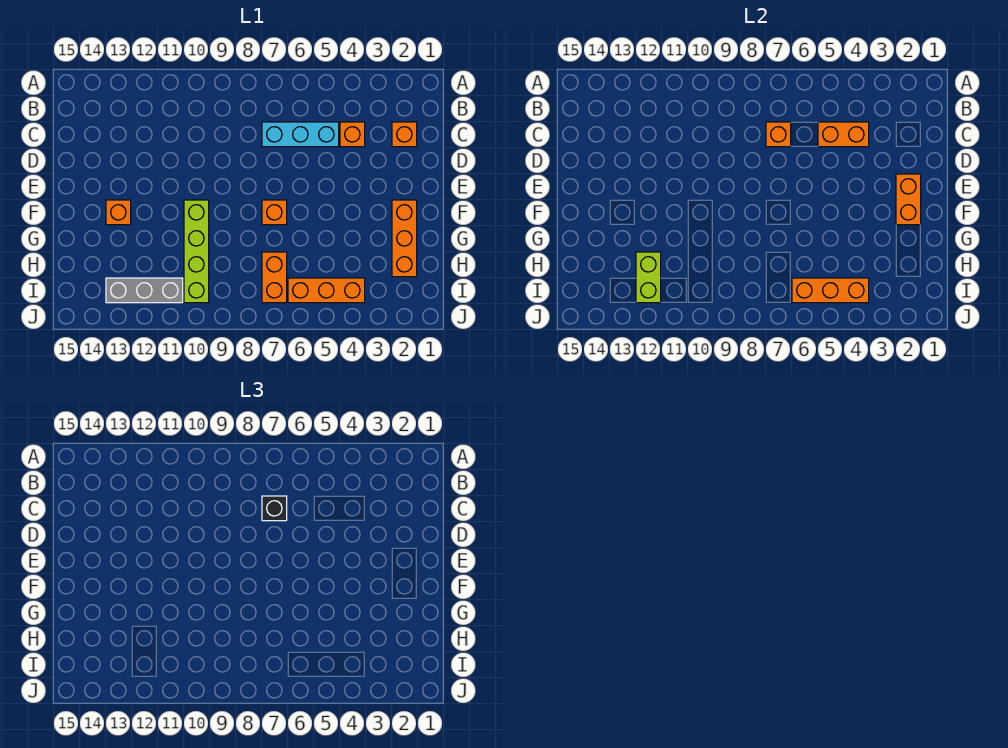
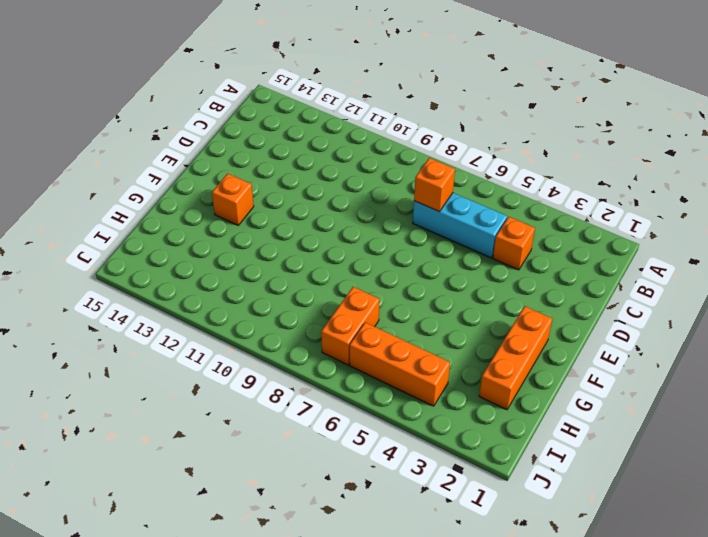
none -> orange brick C2 level 1
none -> orange brick F7 level 1
none -> lime brick F10:I10 level 1

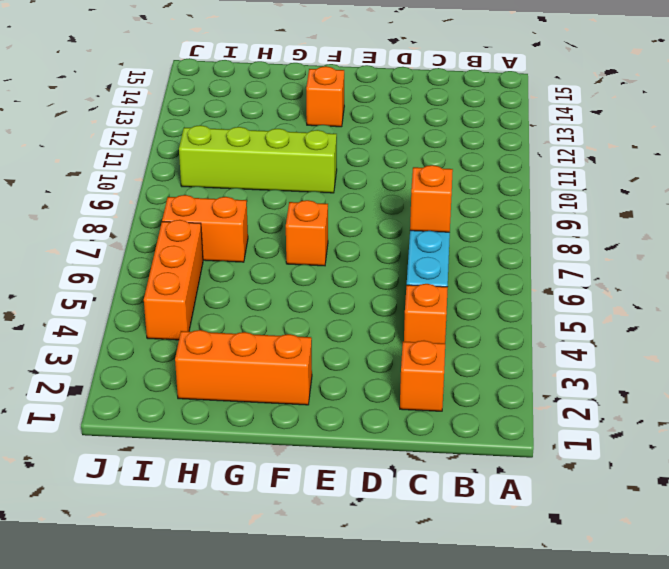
none -> grey brick I11:I13 level 1
none -> orange brick C4:C5 level 2
none -> orange brick E2:F2 level 2

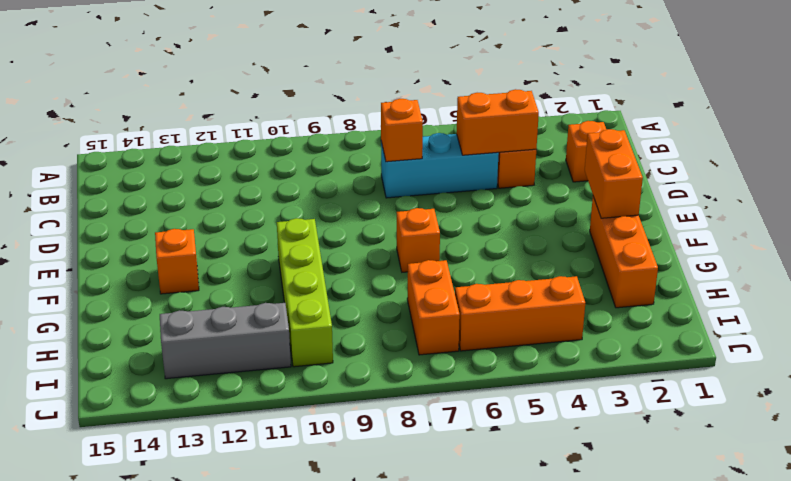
none -> lime brick H12:I12 level 2
none -> orange brick I4:I6 level 2
none -> black brick C7 level 3

